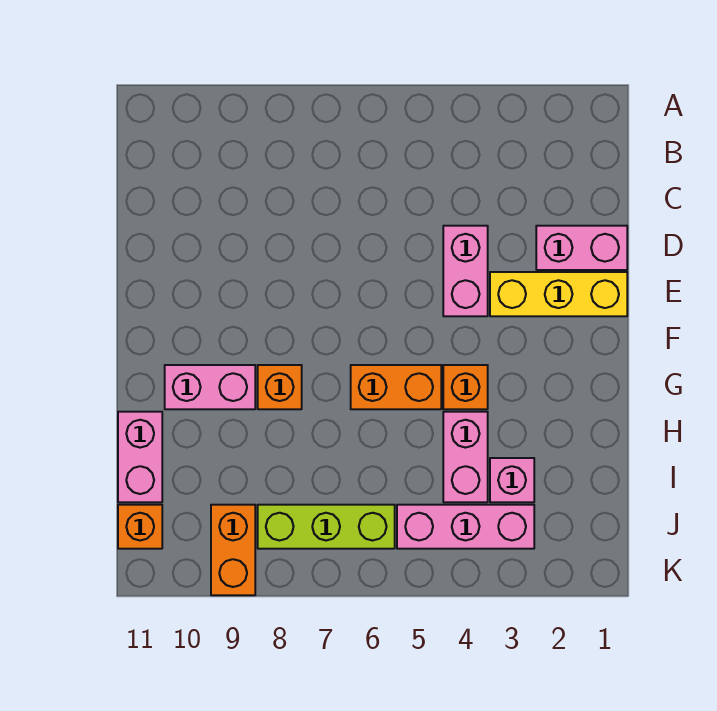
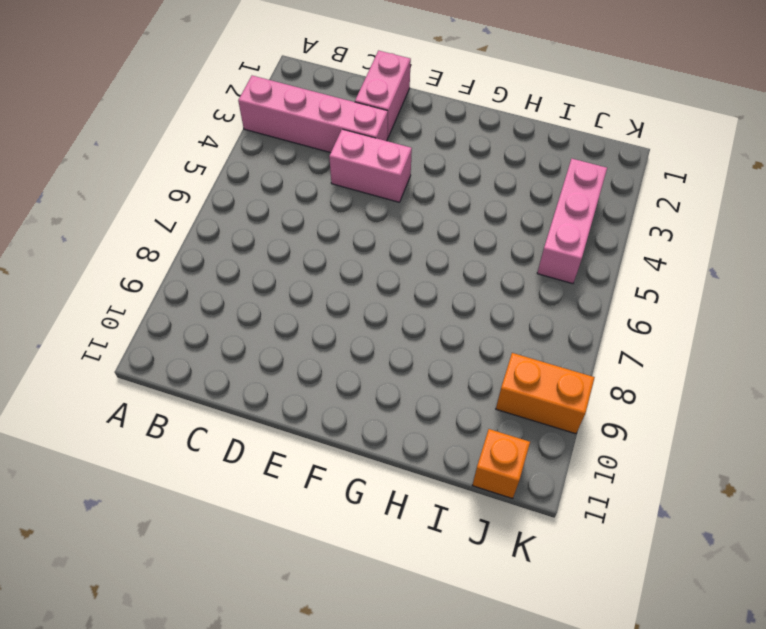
pink brick A3:D3 level 1 -> none
none -> yellow brick E1:E3 level 1
none -> orange brick G4 level 1
none -> orange brick G5:G6 level 1

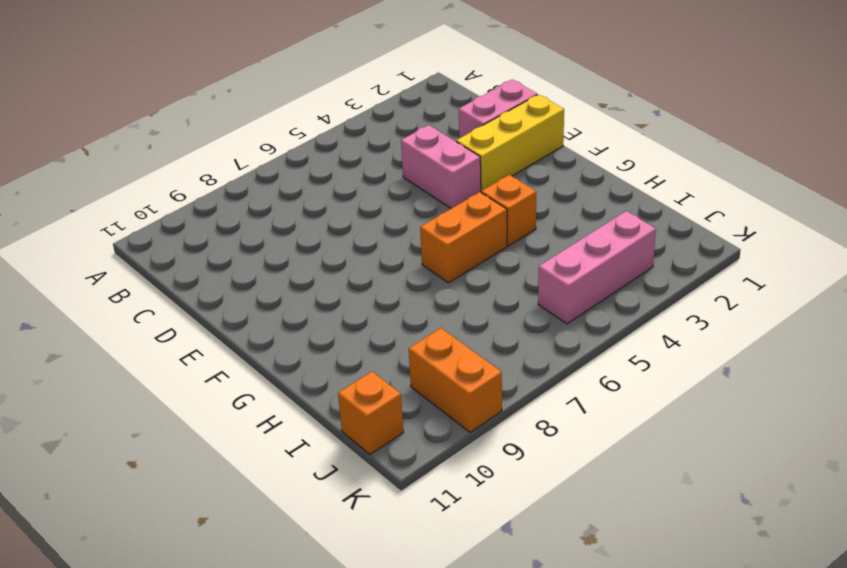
none -> orange brick G8 level 1
none -> pink brick G9:G10 level 1
none -> pink brick H4:I4 level 1

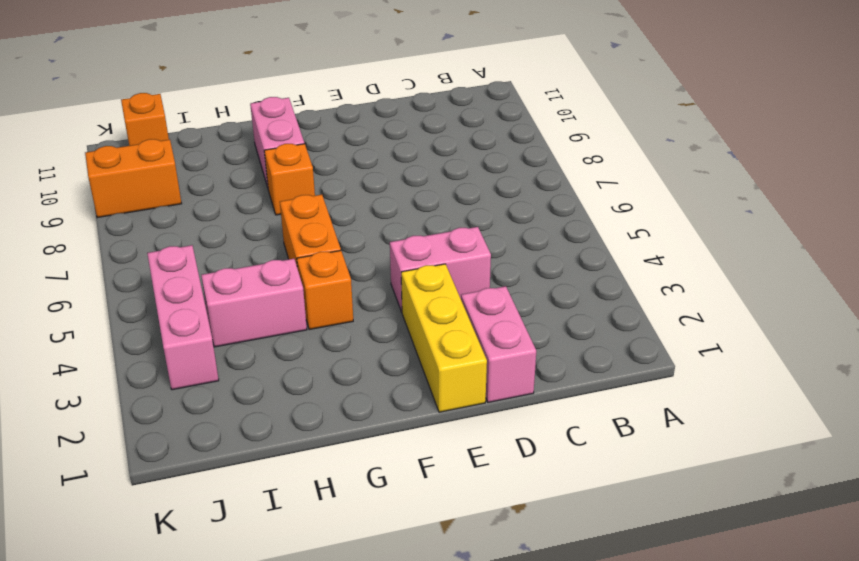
none -> pink brick H11:I11 level 1
none -> pink brick I3 level 1
none -> lime brick J6:J8 level 1

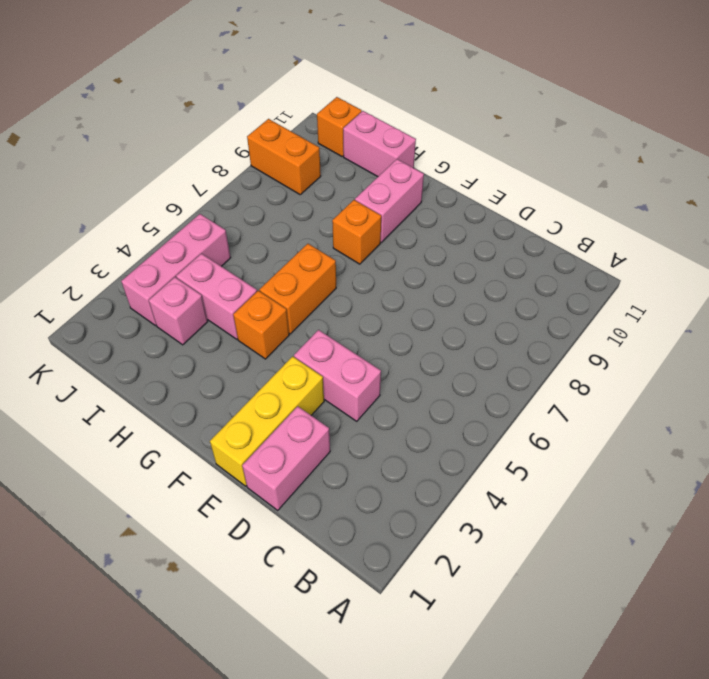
none -> lime brick J6:J8 level 1

